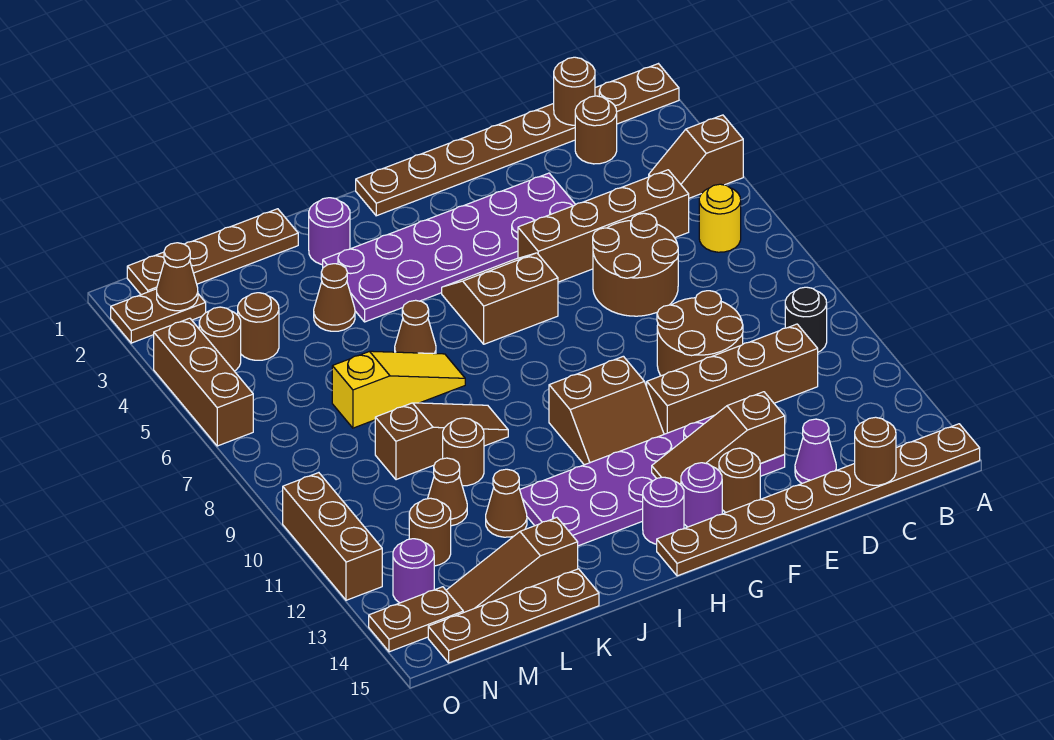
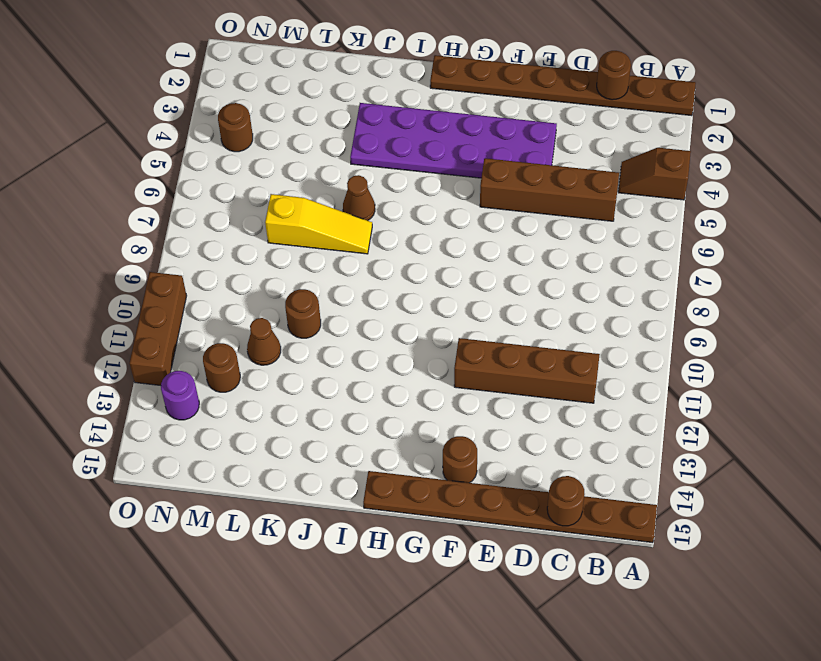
none -> yellow round brick B6 level 1
none -> black round brick B10 level 1
none -> brown round brick C2 level 1
none -> brown round brick D6:E7 level 1

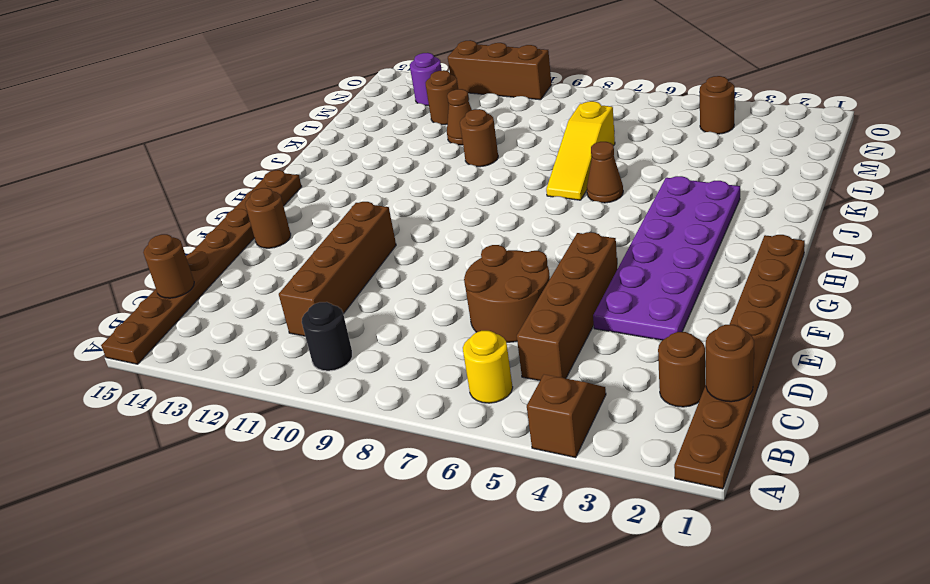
none -> brown round brick D9:E10 level 1
none -> purple cone D14 level 1
none -> purple plate E12:J13 level 1
none -> brown slope G5:H6 level 1 top 6

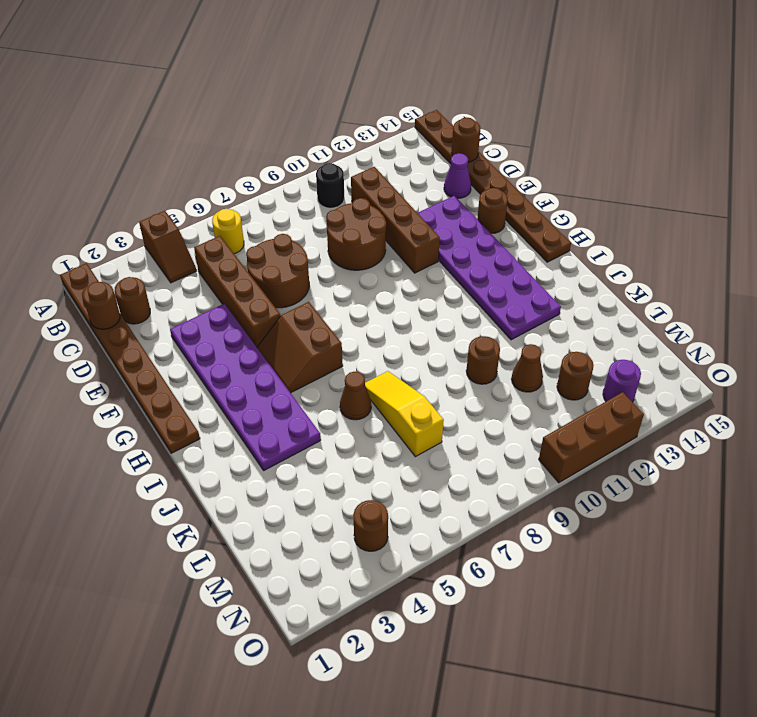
none -> brown slope G10:H11 level 1 top 10
none -> purple round brick G14 level 1
none -> purple round brick H14 level 1
none -> purple round brick J2 level 1

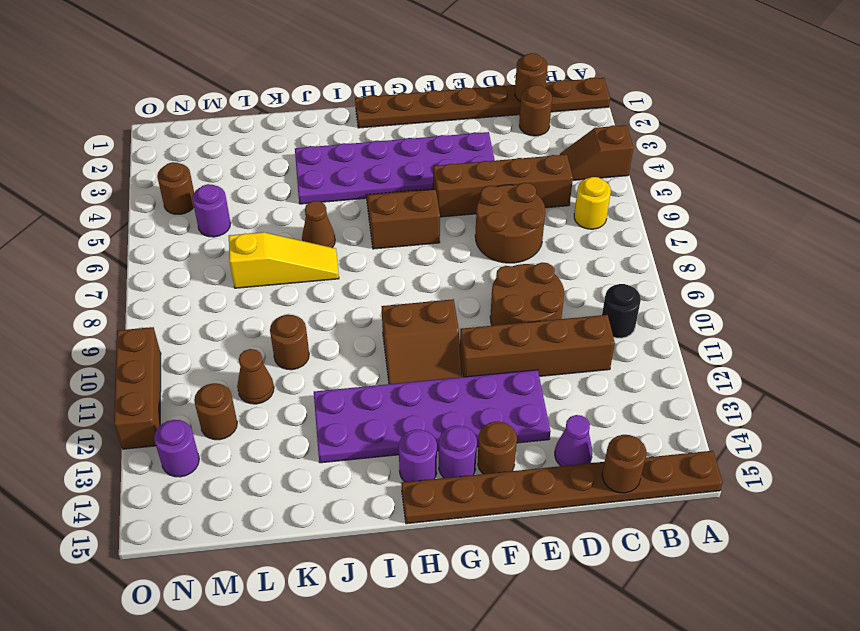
purple round brick M5 level 1 -> purple round brick J2 level 1
none -> brown slope J9:L9 level 1 top L
none -> brown plate K1:N1 level 1
none -> brown cone K4 level 1
none -> brown cone K12 level 1

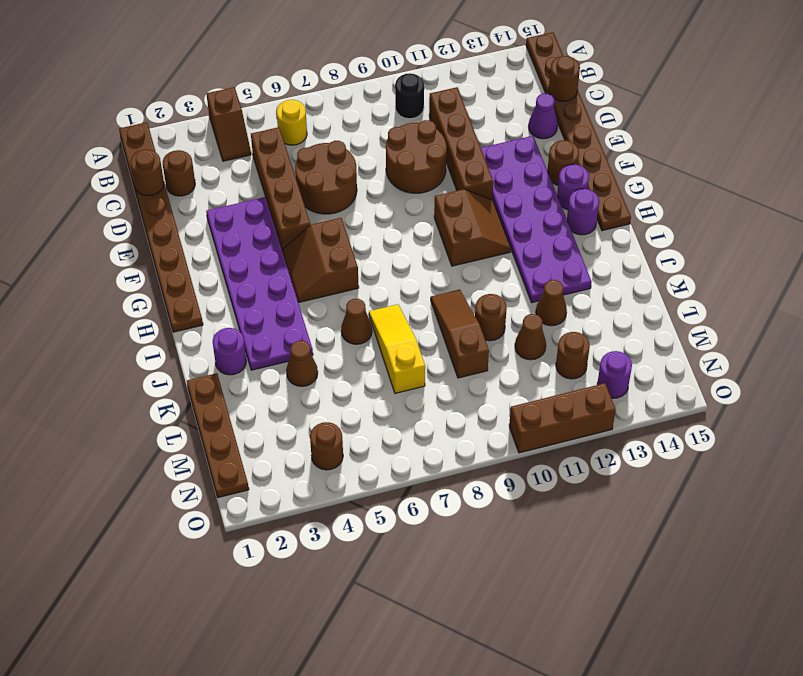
none -> brown slope K14:M14 level 1 top K
none -> brown plate K15:N15 level 1
none -> brown round brick M4 level 1
none -> brown plate N2:O2 level 1

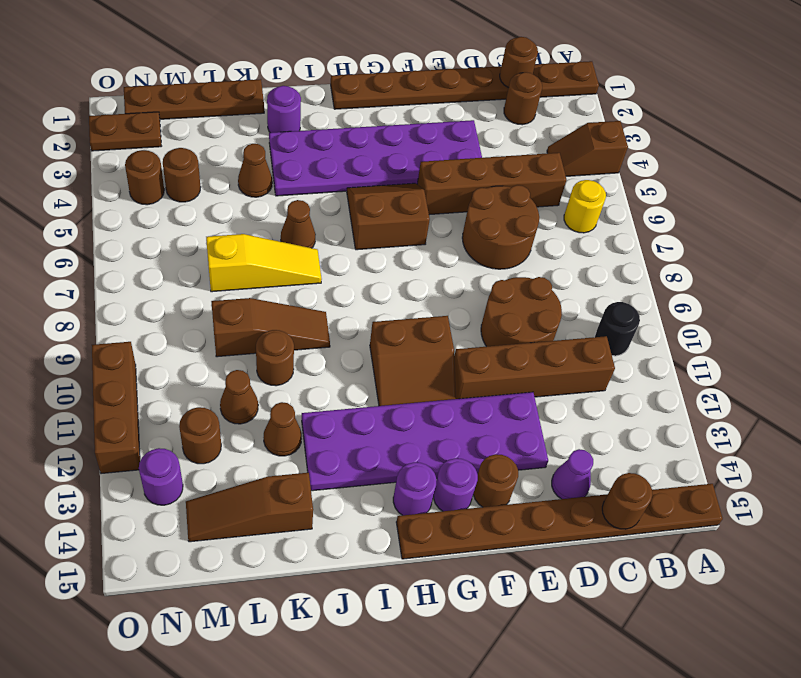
none -> brown plate K15:N15 level 1
none -> brown plate N14:O14 level 1
none -> brown brick O4:O6 level 1
none -> brown slope E13:G13 level 2 top E

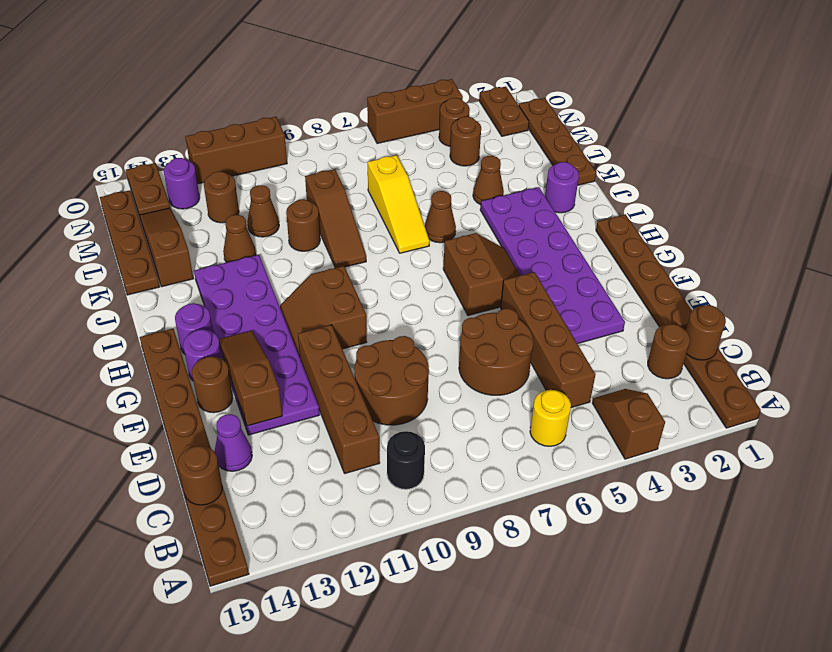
none -> brown cone N2 level 2

